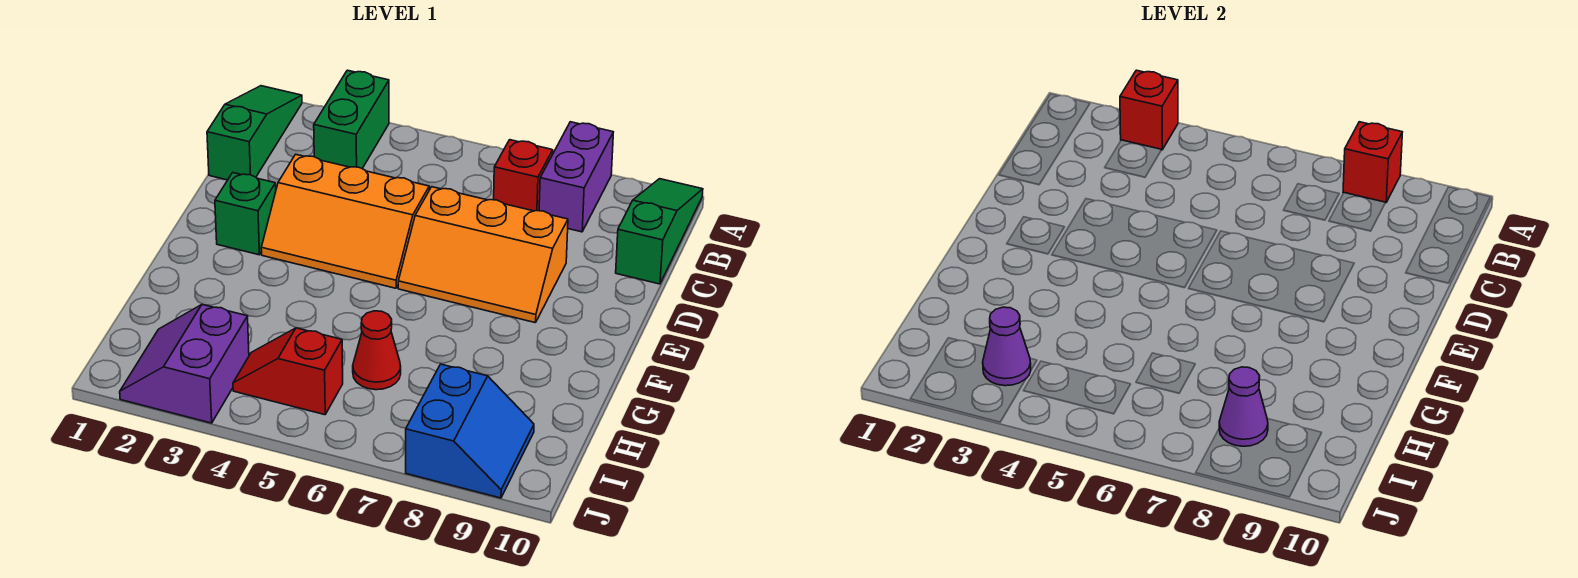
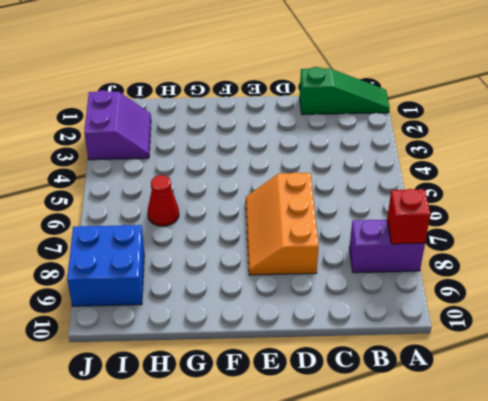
purple slope I2:J3 level 1 top J -> purple slope I2:J3 level 1 top 3
blue brick I8:J9 level 1 -> blue slope I8:J9 level 1 top 8
none -> green brick A3:B3 level 1
none -> green slope A10:C10 level 1 top C
none -> red brick B7 level 1

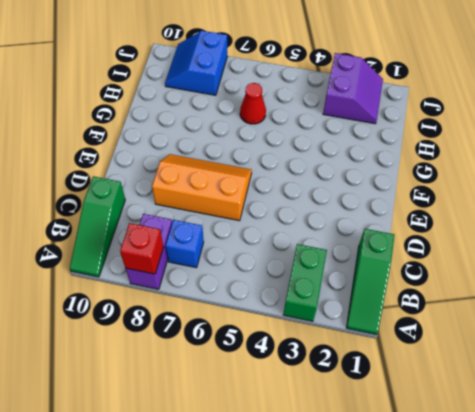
blue brick B7 level 1 -> red brick B7 level 1
none -> orange slope D3:E5 level 1 top D
none -> green brick E2 level 1
none -> red slope I4:I5 level 1 top 5

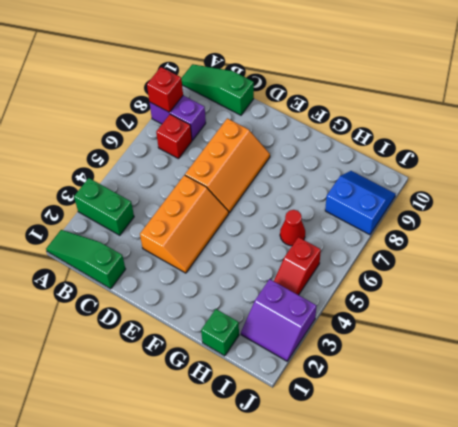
green brick H1 level 1 -> green brick E2 level 1
none -> red brick A3 level 2
none -> purple cone I3 level 2
none -> purple cone I8 level 2

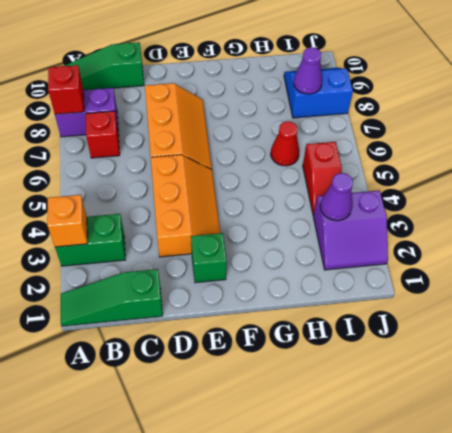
orange brick A3 level 2 -> red brick A3 level 2

